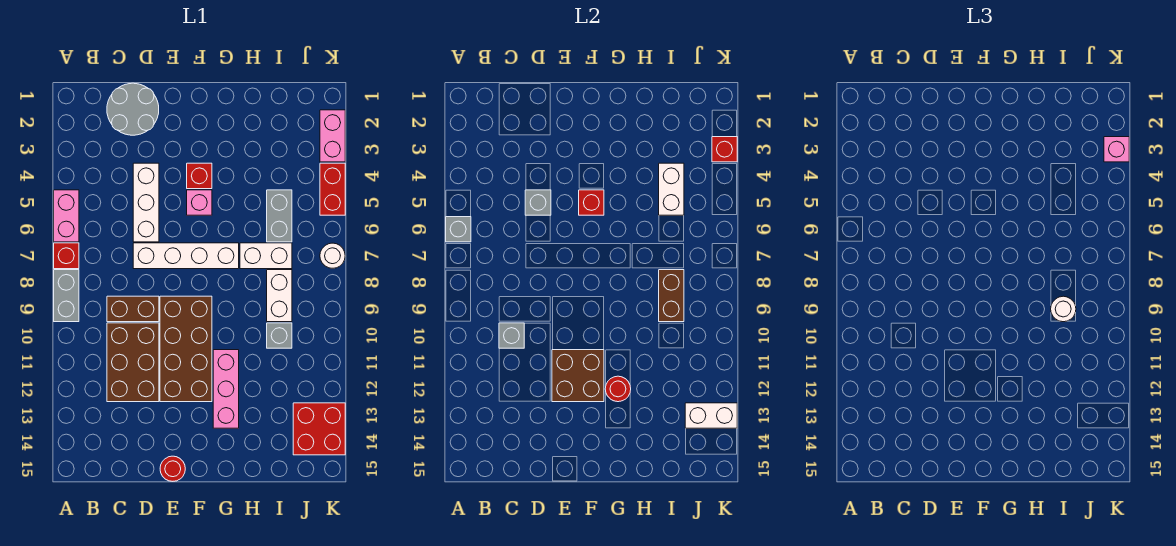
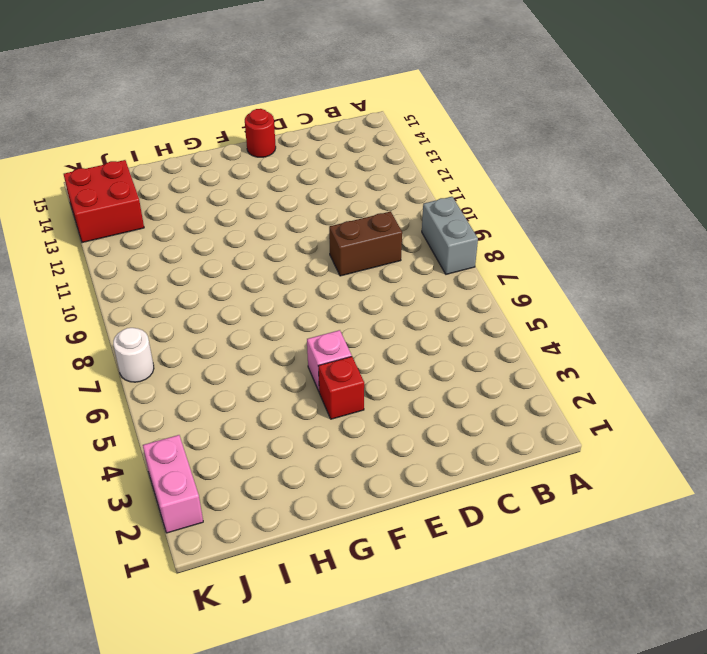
none -> pink brick A5:A6 level 1
none -> red brick A7 level 1
none -> grey round brick C1:D2 level 1
none -> brown brick C10:D12 level 1

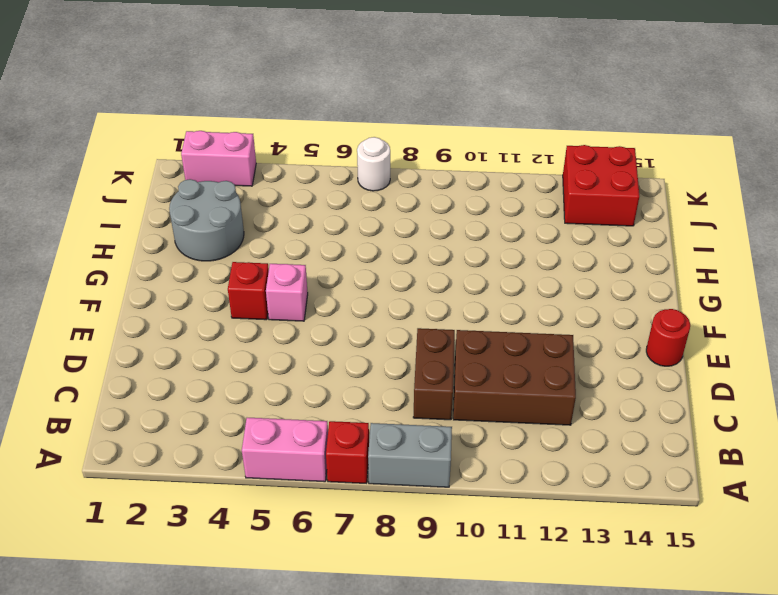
grey round brick H2:I3 level 1 -> grey round brick C1:D2 level 1
none -> white brick D4:D6 level 1
none -> white brick D7:G7 level 1
none -> brown brick E9:F12 level 1
none -> pink brick G11:G13 level 1

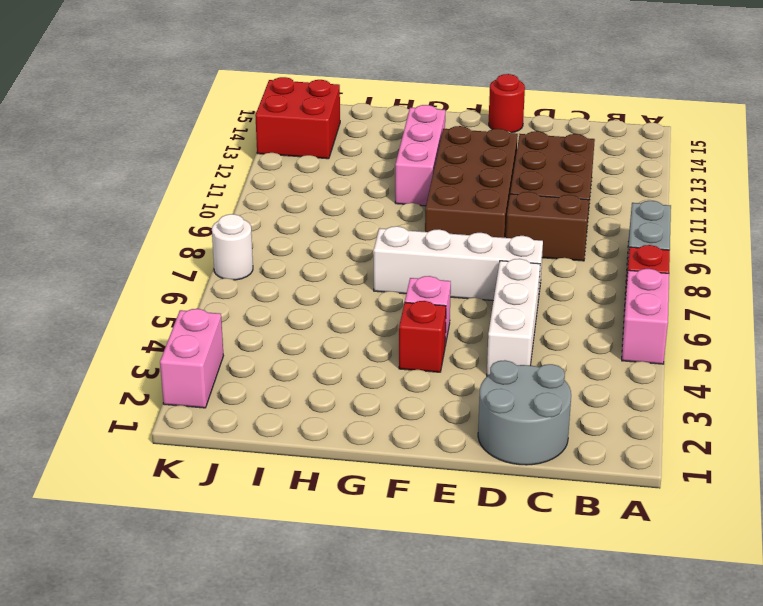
none -> white brick H7:I7 level 1
none -> grey brick I5:I6 level 1
none -> white brick I8:I9 level 1
none -> grey brick I10 level 1

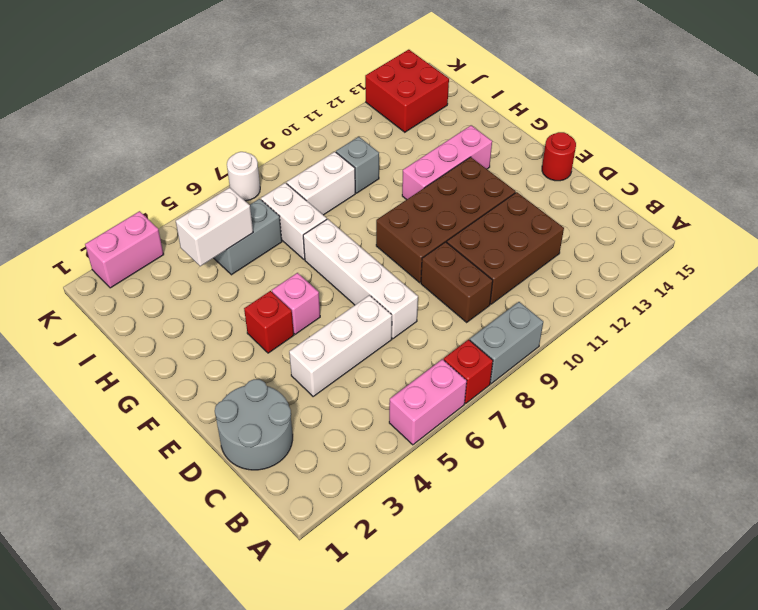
none -> red brick K4:K5 level 1
none -> grey brick A6 level 2
none -> grey brick C10 level 2
none -> grey brick D5 level 2

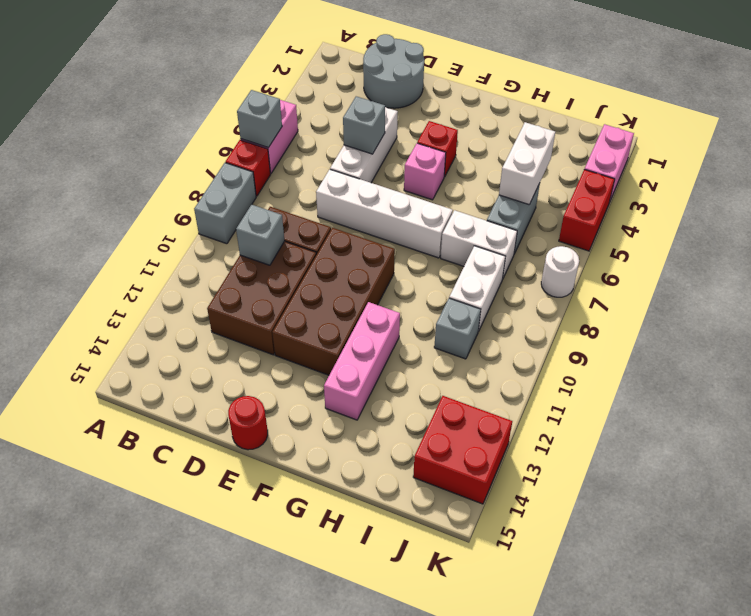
none -> brown brick E11:F12 level 2
none -> red brick F5 level 2
none -> red round brick G12 level 2
none -> brown brick I8:I9 level 2

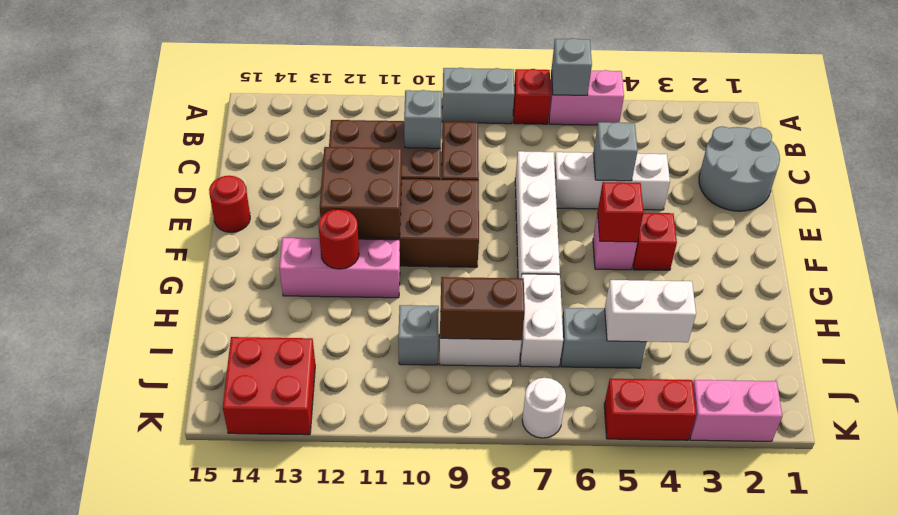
none -> white brick J13:K13 level 2
none -> red brick K3 level 2
none -> white round brick I9 level 3
none -> pink brick K3 level 3

